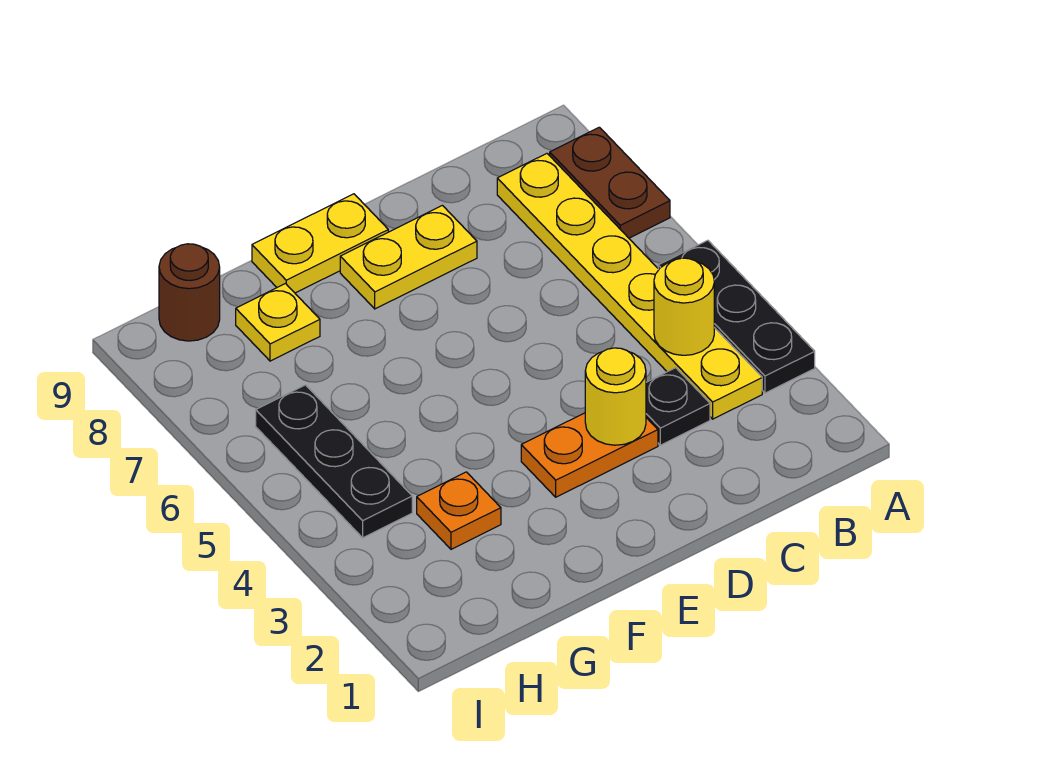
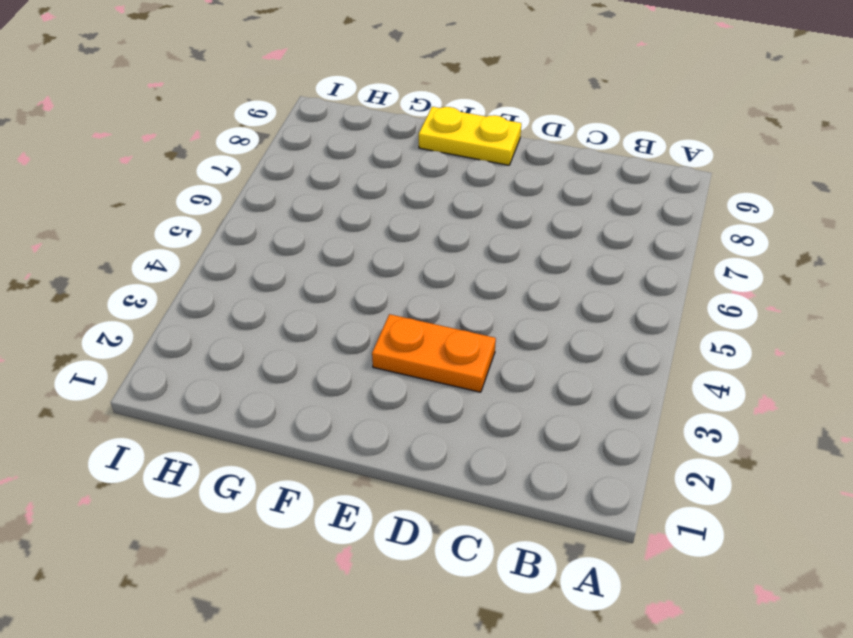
none -> black plate A3:A5 level 1
none -> brown plate A7:A8 level 1
none -> yellow plate B3:B8 level 1

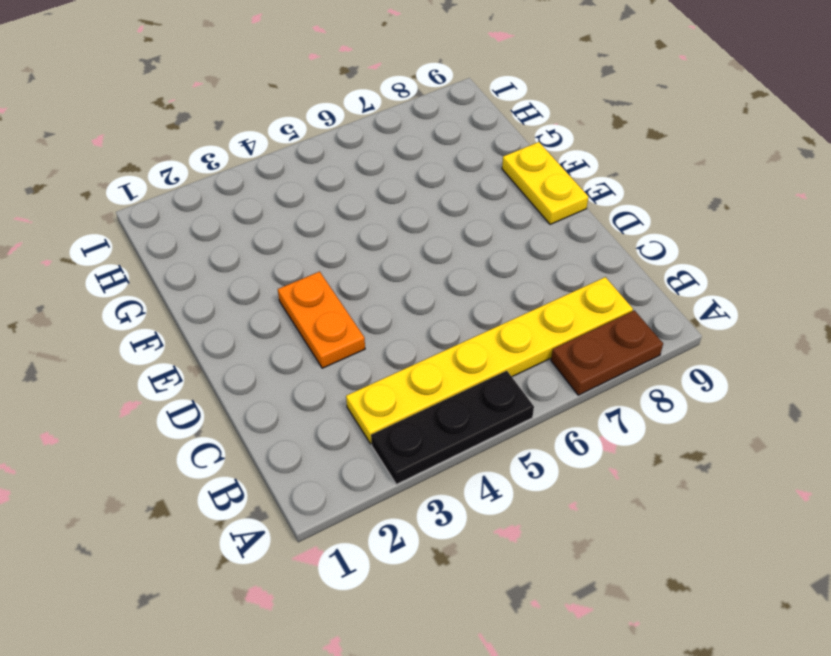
none -> black plate C3 level 1
none -> yellow plate D8:E8 level 1
none -> orange plate G3 level 1

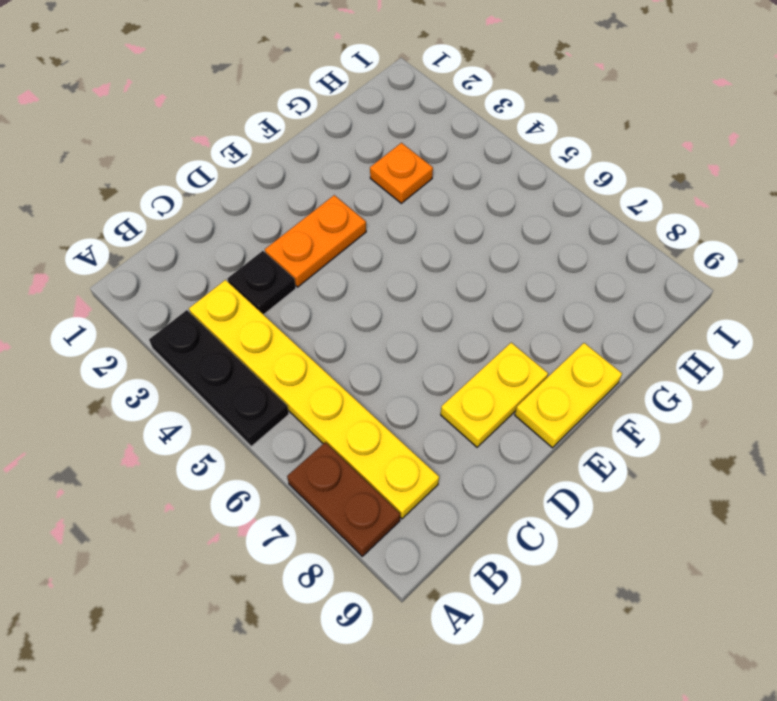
none -> yellow plate G8 level 1
none -> black plate H4:H6 level 1
none -> brown round brick H9 level 1

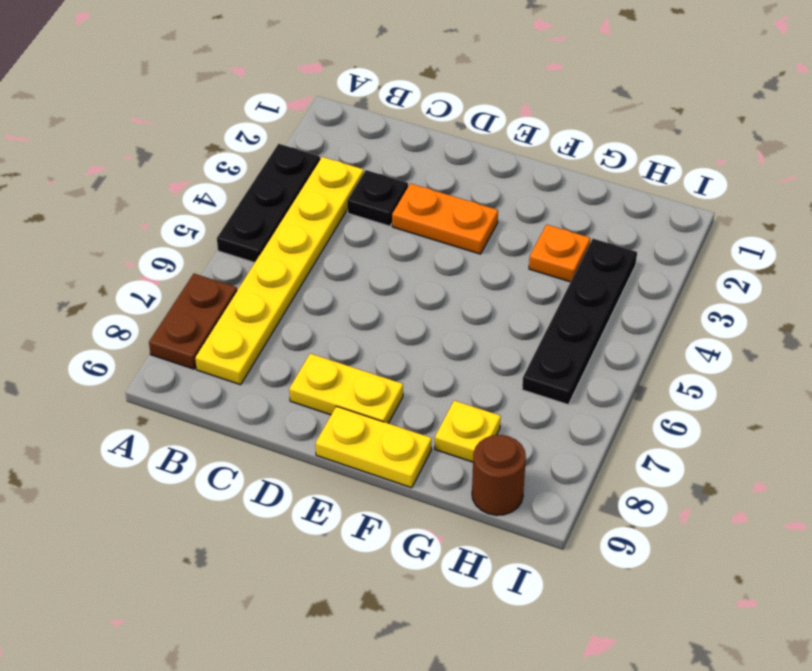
black plate H3:H6 level 1 -> black plate H4:H6 level 1
none -> yellow round brick B4 level 2
none -> yellow round brick D3 level 2

